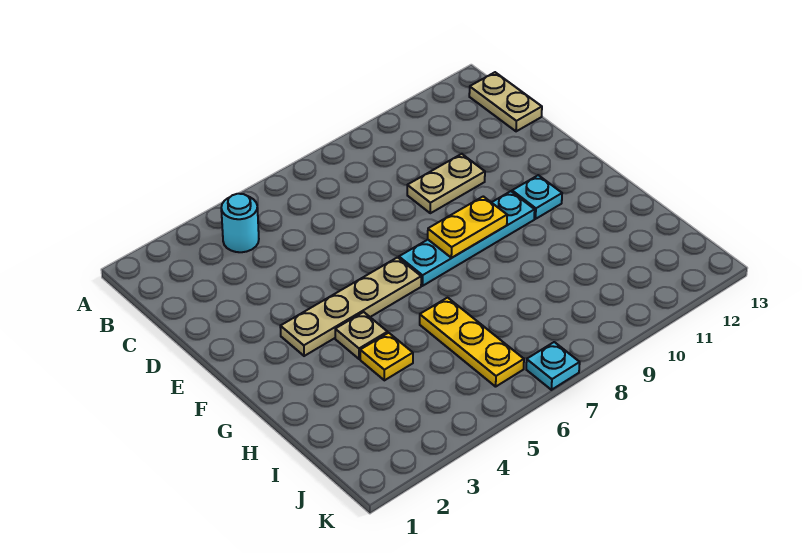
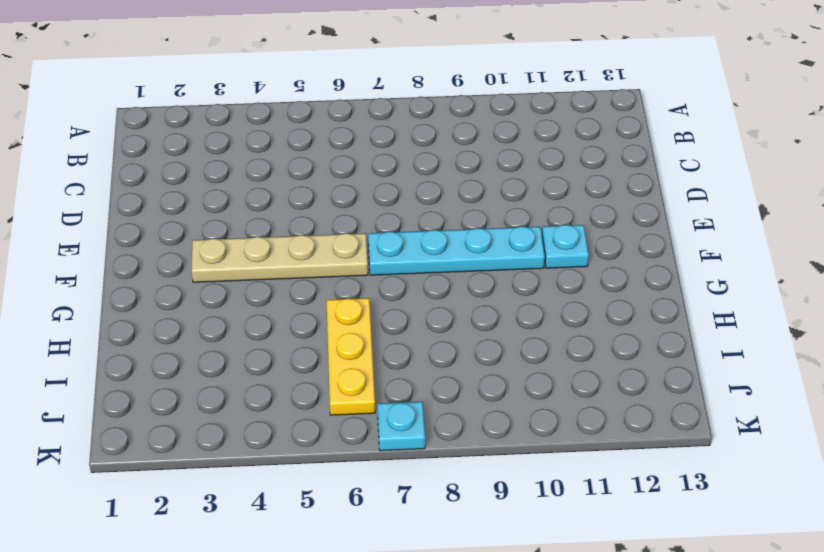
none -> cyan round brick B4 level 1
none -> tan plate B13:C13 level 1

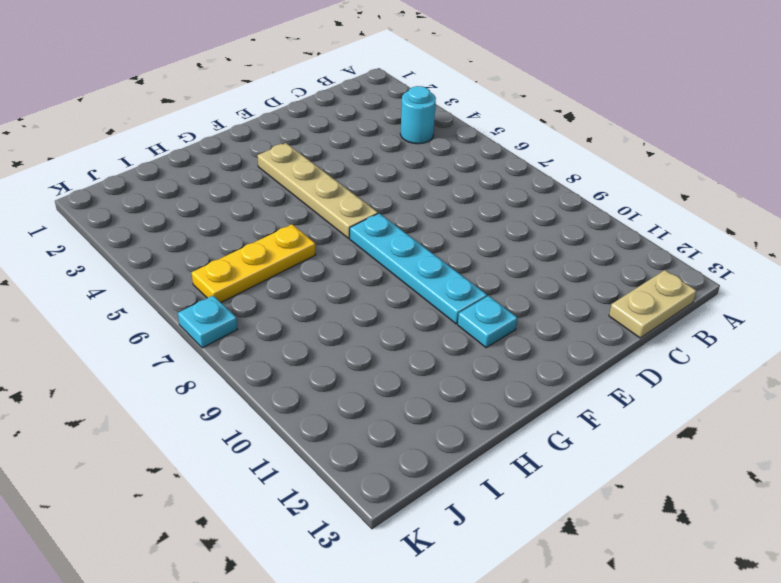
none -> tan plate D9:D10 level 1
none -> tan plate G4 level 1

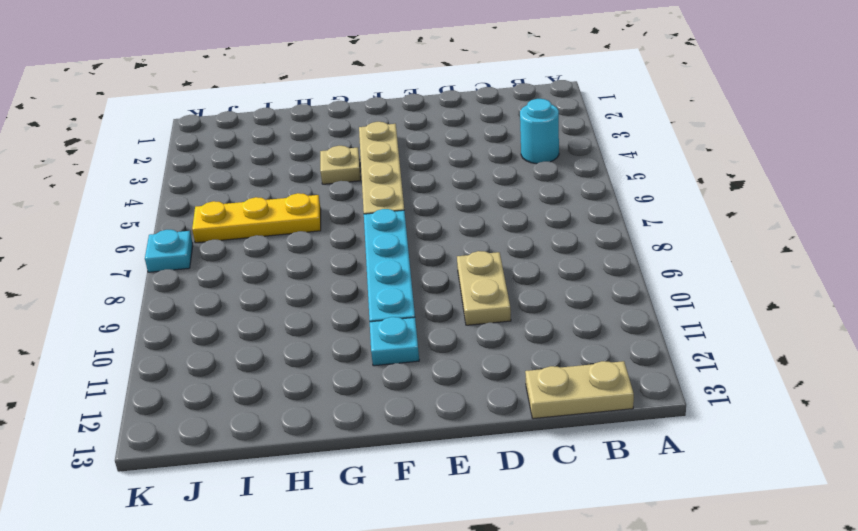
none -> yellow plate H4 level 1
none -> yellow plate F8:F9 level 2

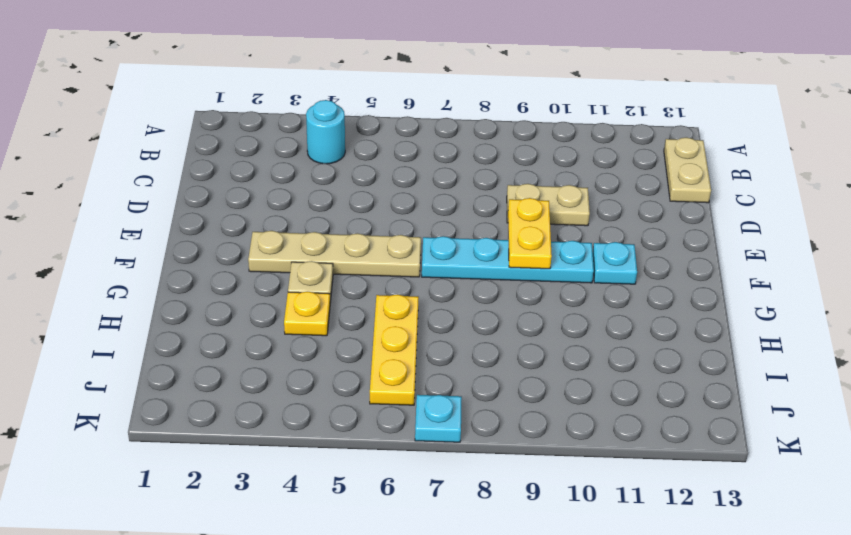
yellow plate E9:F9 level 2 -> yellow plate F8:F9 level 2

